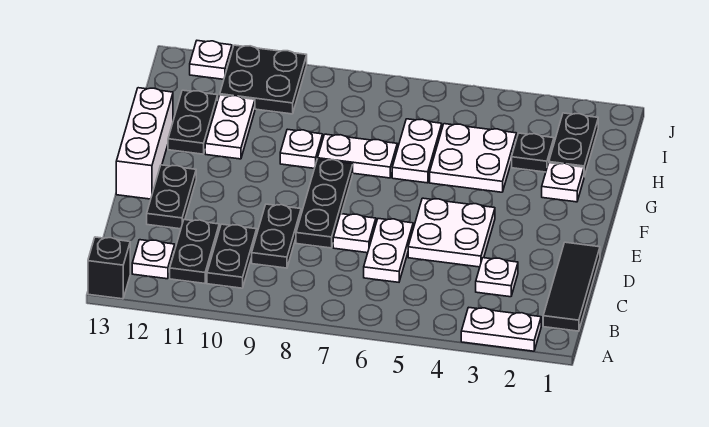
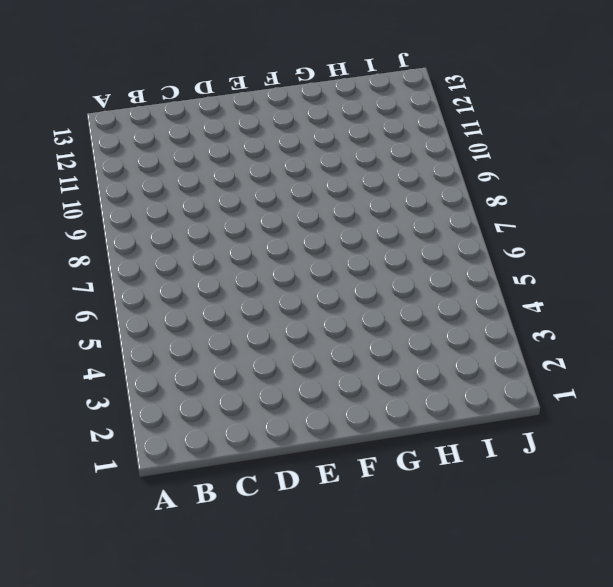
none -> white plate A2:A3 level 1
none -> black brick A13 level 1
none -> black tile B1:D1 level 1

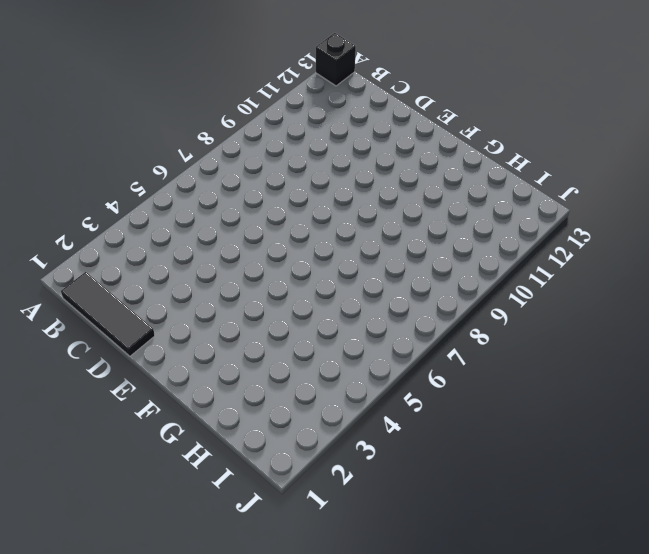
none -> white plate A2:A3 level 1
none -> black plate B10:C10 level 1
none -> black plate B11:C11 level 1

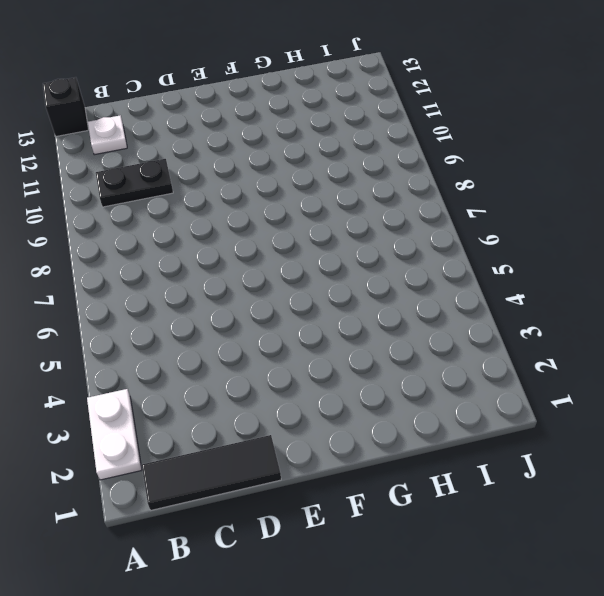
none -> black plate B11:C11 level 1
none -> white plate C3 level 1
none -> white plate C6:D6 level 1

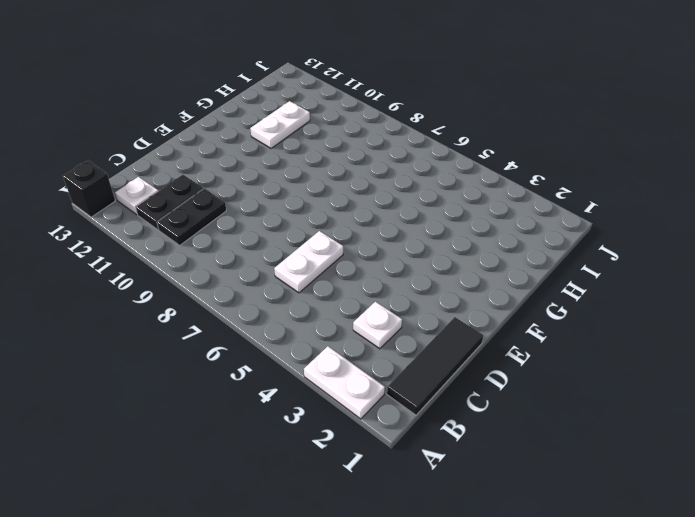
none -> black plate C9:D9 level 1
none -> white plate D4:E5 level 1
none -> white plate D7 level 1

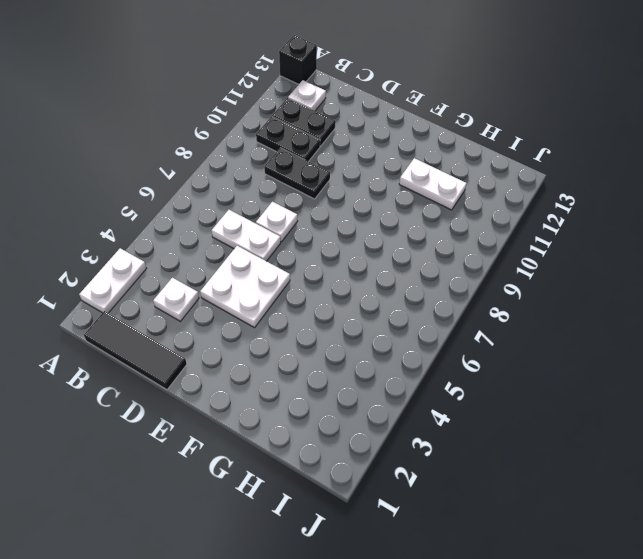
none -> black plate D8:F8 level 1
none -> black plate D12:E12 level 1
none -> white brick E13:G13 level 1

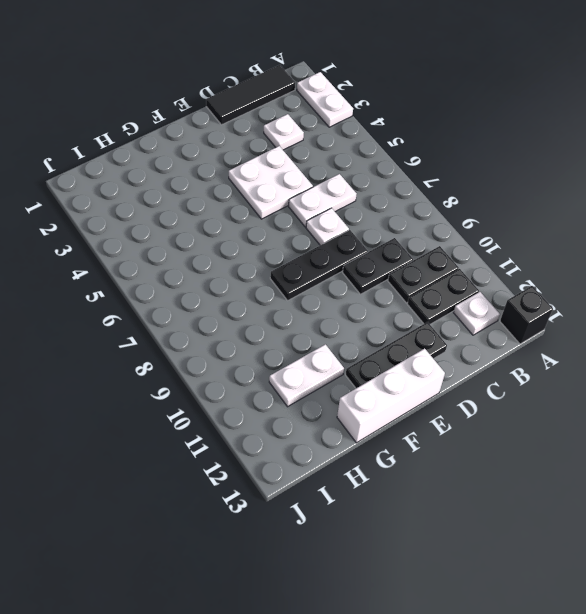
black plate D12:F12 level 1 -> black plate D12:E12 level 1
none -> white plate G2 level 1
none -> white plate G4:H5 level 1
none -> white plate G6:H6 level 1

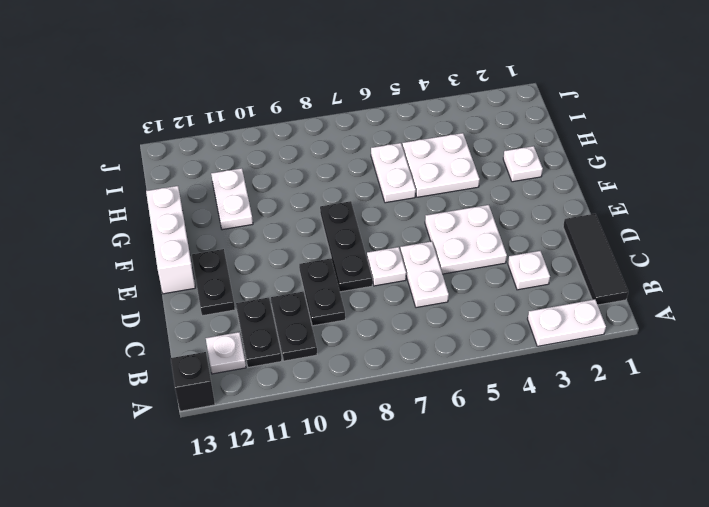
none -> white plate G7:G8 level 1
none -> white plate G9 level 1
none -> black plate G12:H12 level 1

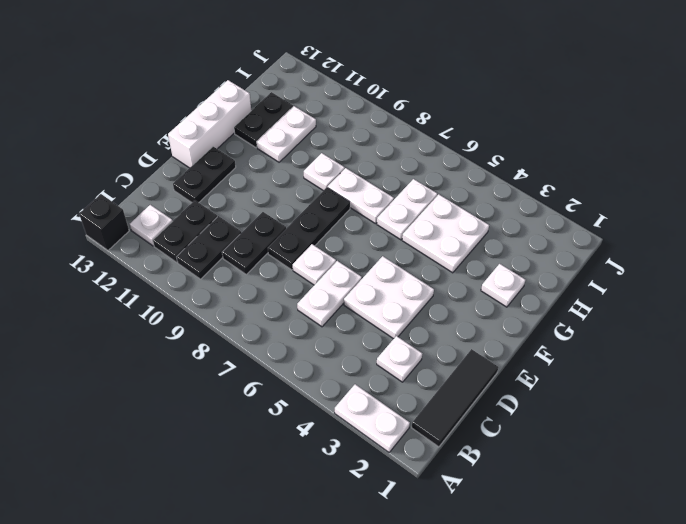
none -> black plate H2:I2 level 1
none -> black plate H3 level 1
none -> black plate I10:J11 level 1

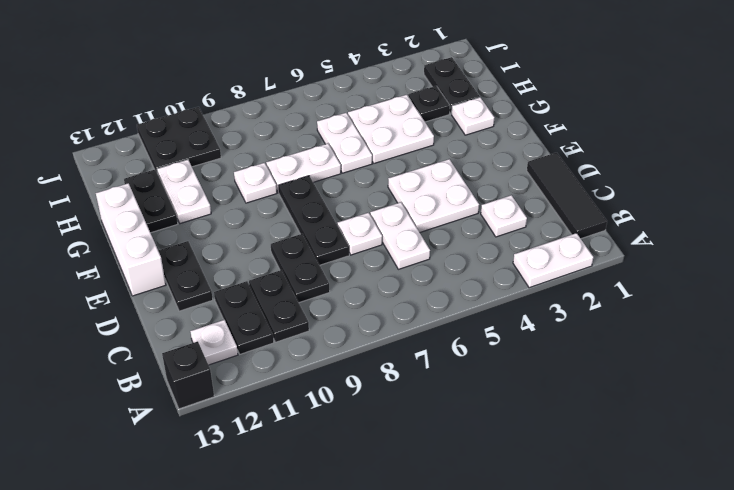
none -> white plate J12 level 1

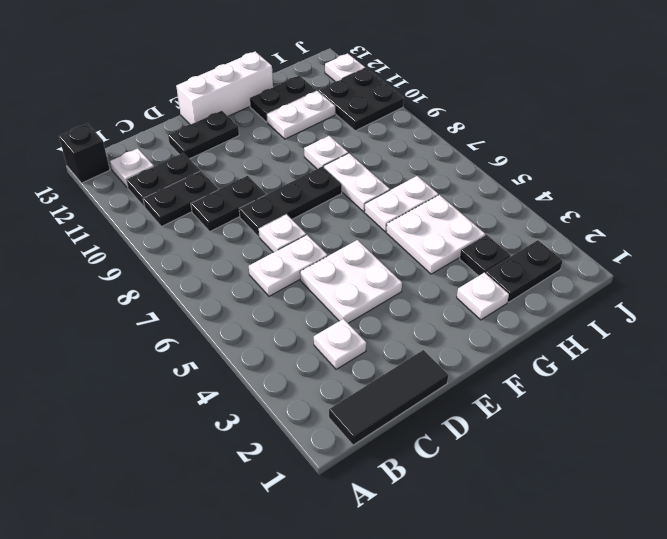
none -> white plate A2:A3 level 1

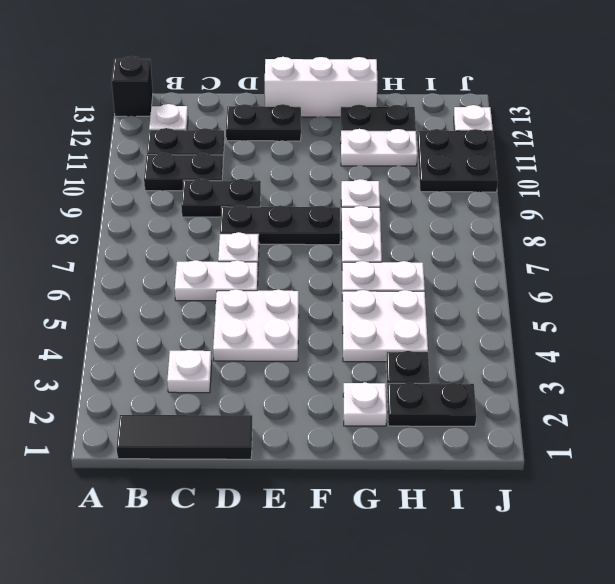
none -> white plate A2:A3 level 1

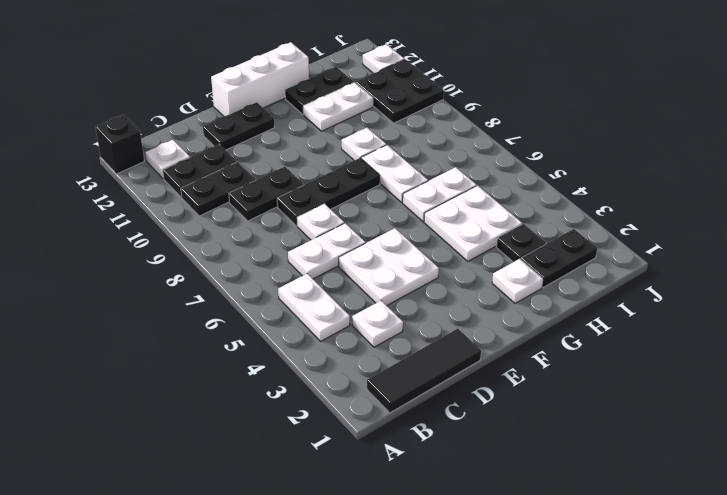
white plate B4:B5 level 1 -> white plate A2:A3 level 1

